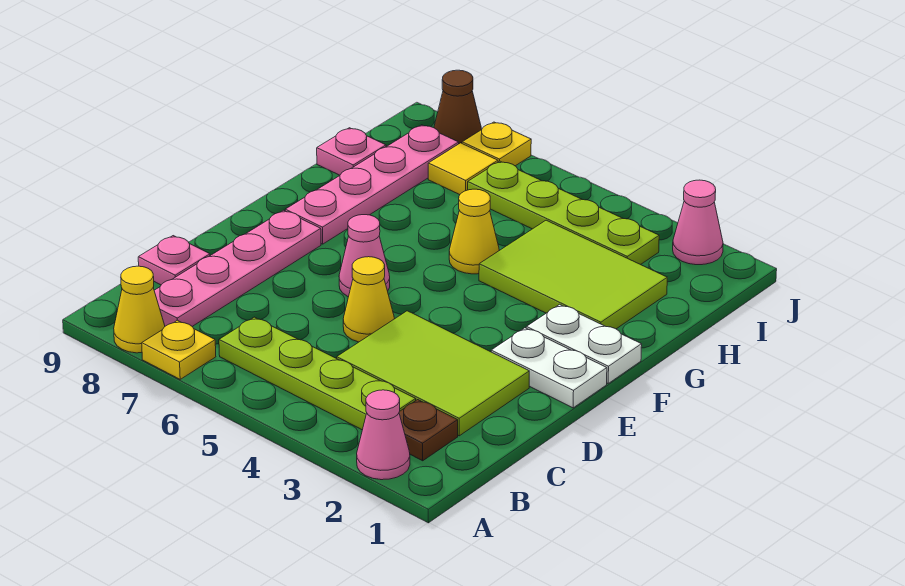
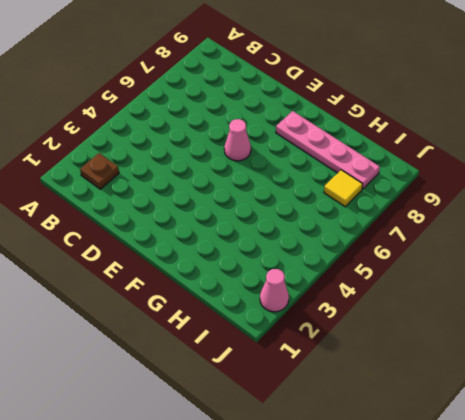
none -> pink cone A2 level 1
none -> yellow plate A7 level 1
none -> yellow cone A8 level 1

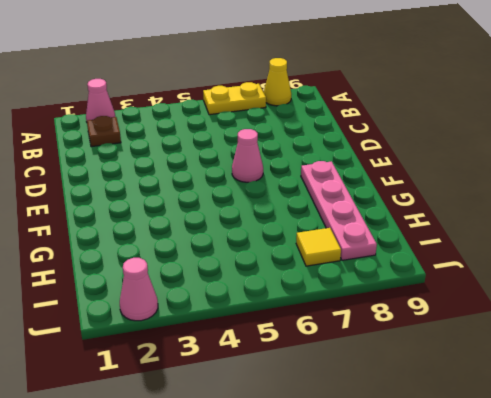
yellow plate A6:A7 level 1 -> yellow plate A7 level 1
none -> lime plate B3:B6 level 1
none -> pink plate B8:E8 level 1
none -> lime tile C2:D4 level 1

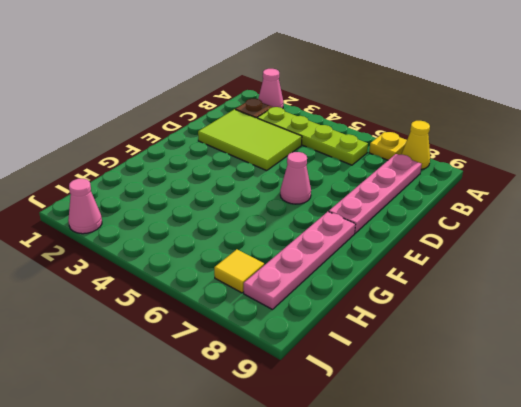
none -> pink plate C9 level 1
none -> yellow cone D5 level 1
none -> white plate E1:E2 level 1

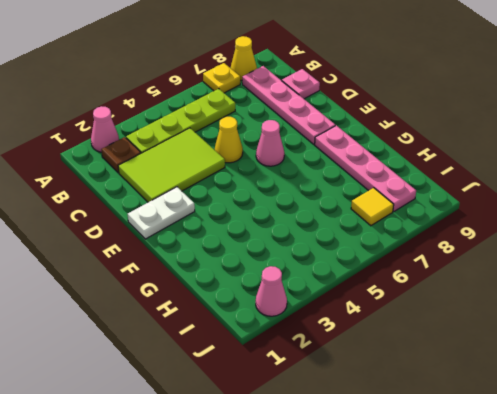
none -> white plate F1:F2 level 1
none -> lime tile G2:H4 level 1
none -> yellow cone G5 level 1

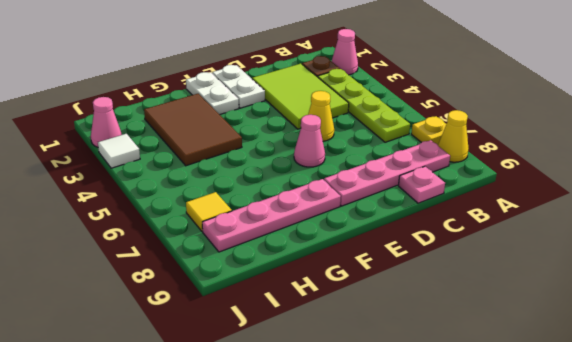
brown tile G2:H4 level 1 -> lime tile G2:H4 level 1
white tile J3 level 1 -> none
none -> yellow cone G5 level 1
none -> pink plate H9 level 1
none -> lime plate I3:I6 level 1

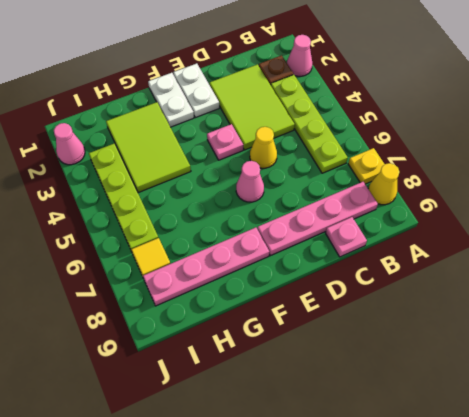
pink plate E4 level 1 -> pink plate H9 level 1
none -> yellow cone G5 level 1
none -> yellow plate J7 level 1
none -> brown cone J8 level 1

